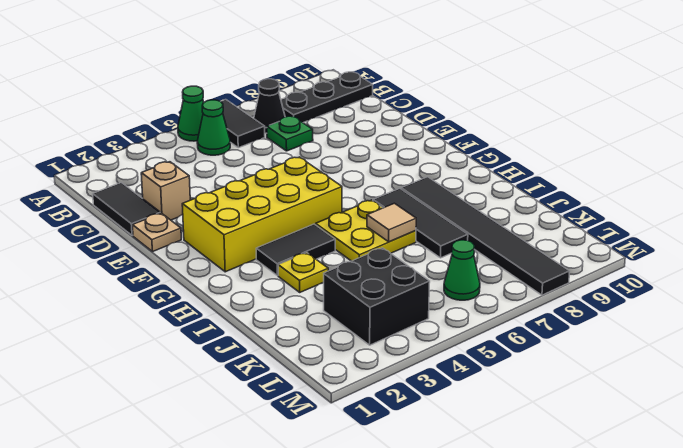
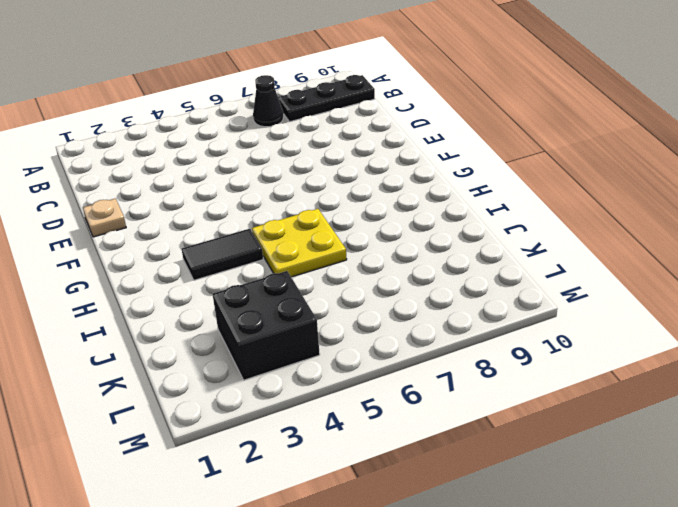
none -> green cone A5 level 1
none -> black tile A6:B6 level 1
none -> green cone B5 level 1

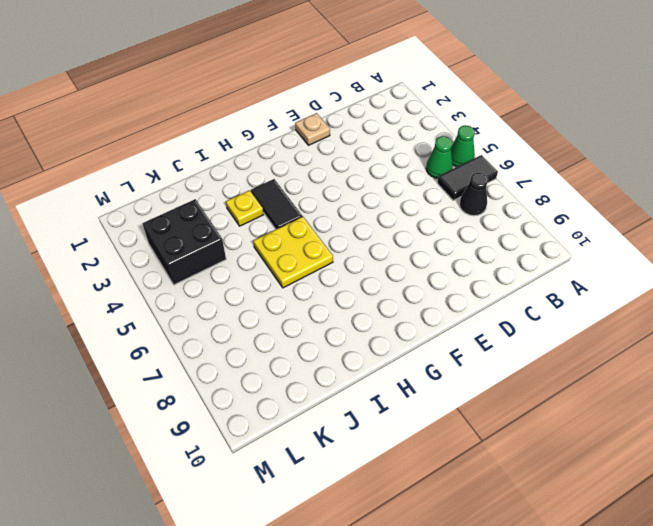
none -> black plate B8:B10 level 1
none -> black tile C1:D1 level 1
none -> green plate C7 level 1

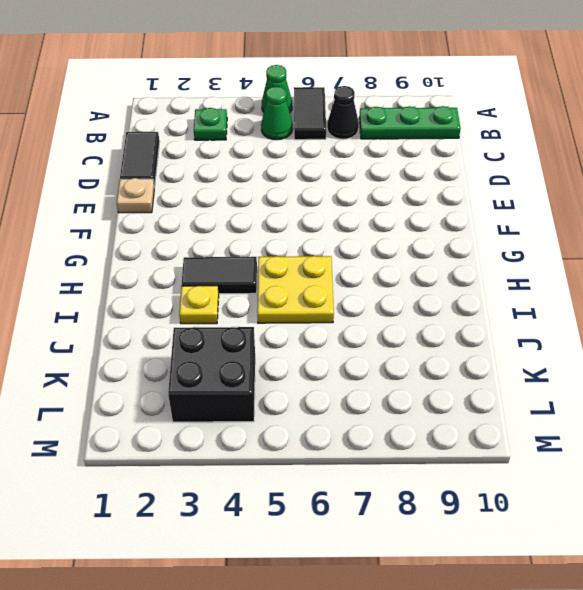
green plate B3 level 1 -> green plate C7 level 1
green plate B8:B10 level 1 -> black plate B8:B10 level 1
none -> tan brick D2 level 1
none -> yellow brick F2:G5 level 1
none -> black tile H7:J7 level 1

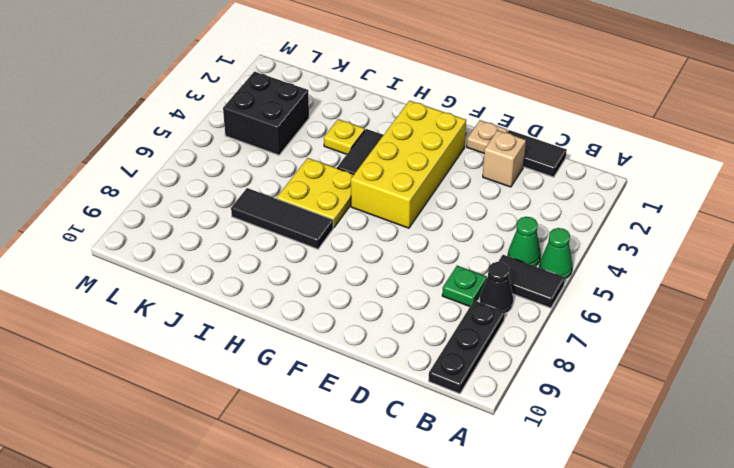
none -> black tile H8:M8 level 1
none -> green cone L6 level 1
none -> tan tile I6 level 2

